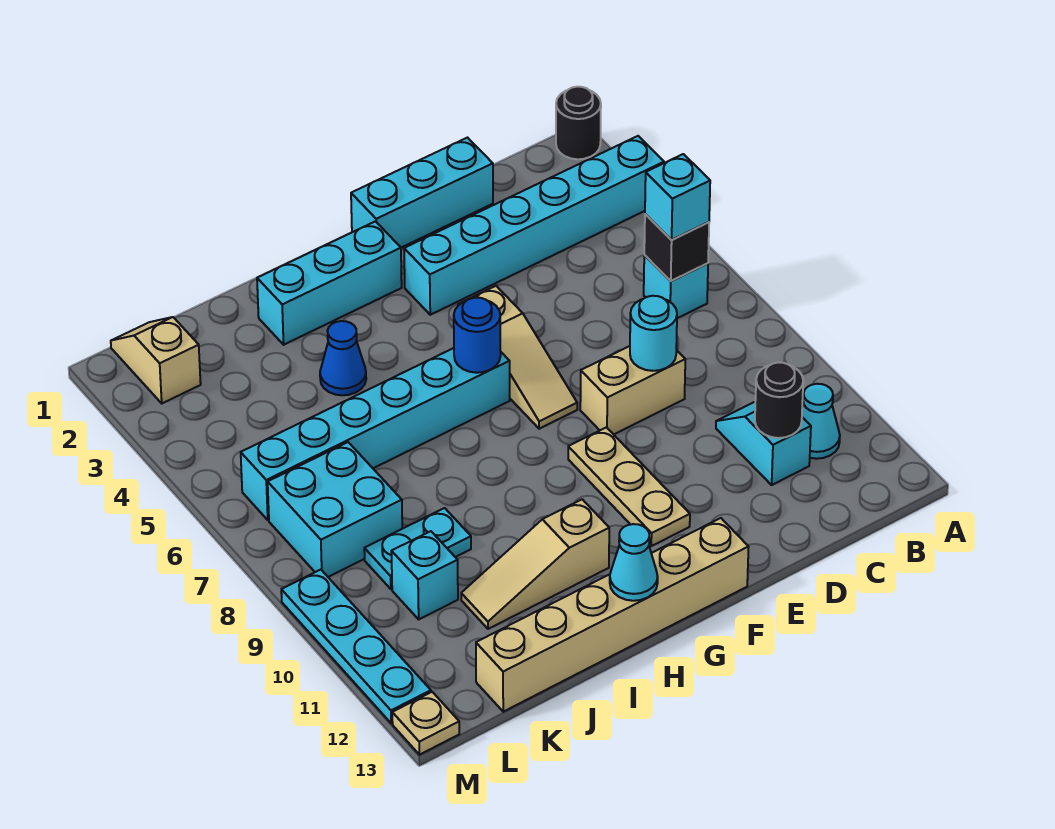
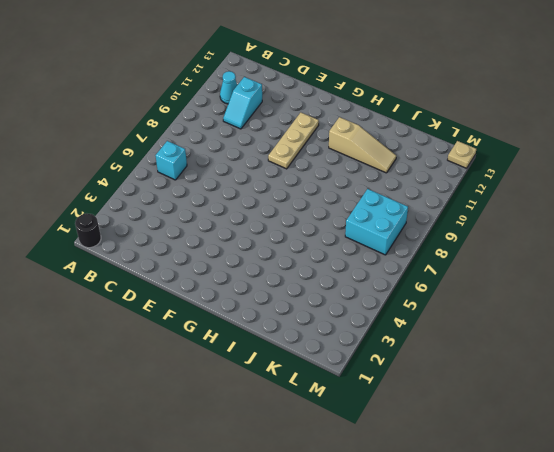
none -> cyan brick A3:F3 level 1
none -> cyan brick D1:F1 level 1
none -> tan brick D8:E8 level 1

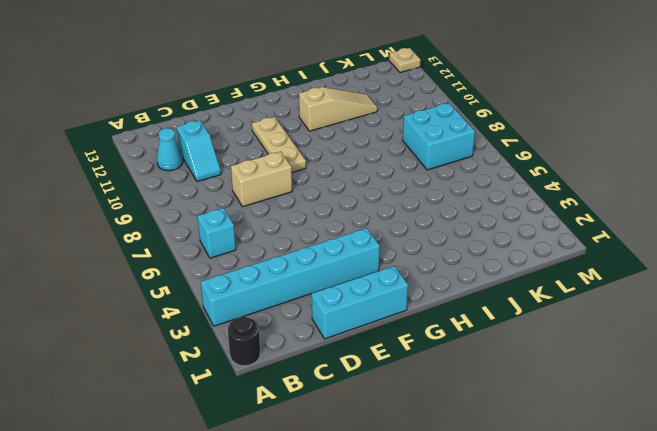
none -> tan slope F5:F7 level 1 top 5
none -> tan brick F13:K13 level 1
none -> cyan brick G2:I2 level 1

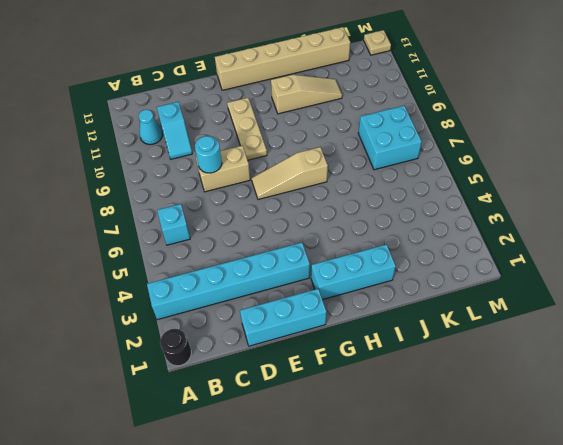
tan slope F7:H7 level 1 top H -> tan slope F5:F7 level 1 top 5
none -> cyan brick G6:L6 level 1
none -> blue cone I4 level 1
none -> cyan plate J9:K9 level 1

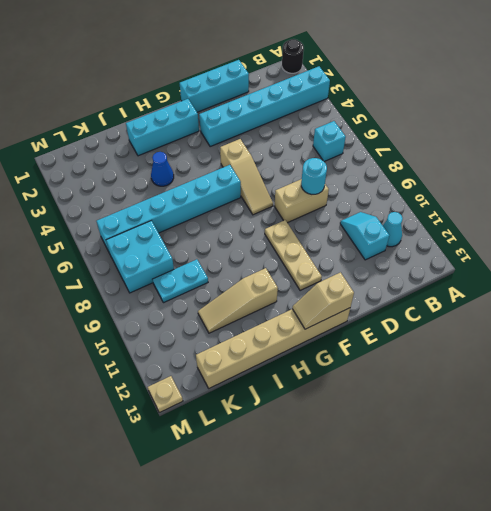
tan slope F13:G13 level 2 top F -> tan slope L1:L2 level 1 top 2
none -> cyan brick K10 level 1
none -> cyan plate M9:M12 level 1
none -> black brick B6 level 2

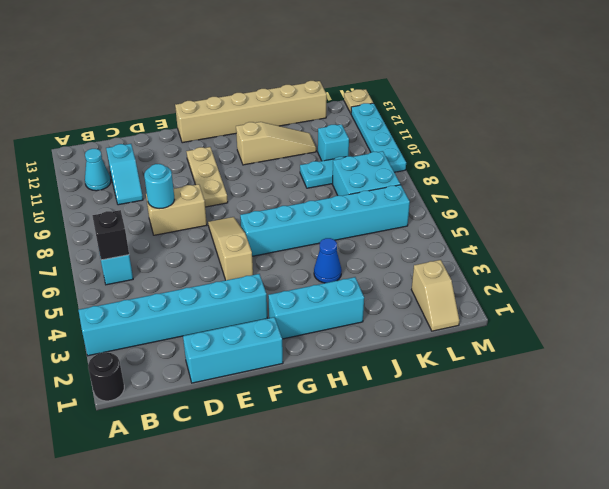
none -> black round brick C11 level 2
none -> blue round brick G6 level 2
none -> cyan cone H13 level 2

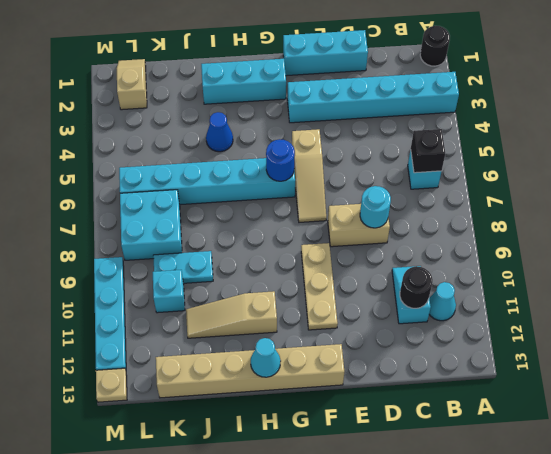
none -> cyan brick B6 level 3

